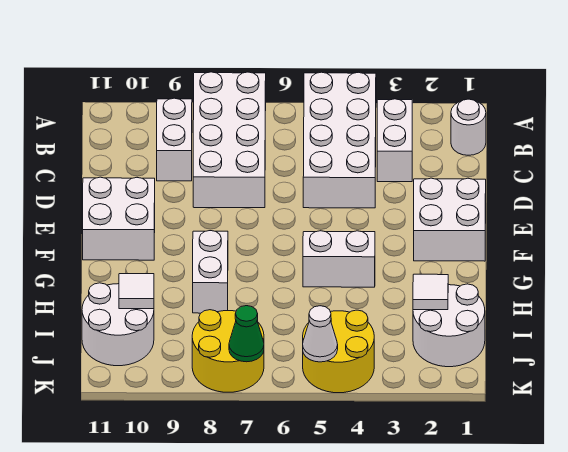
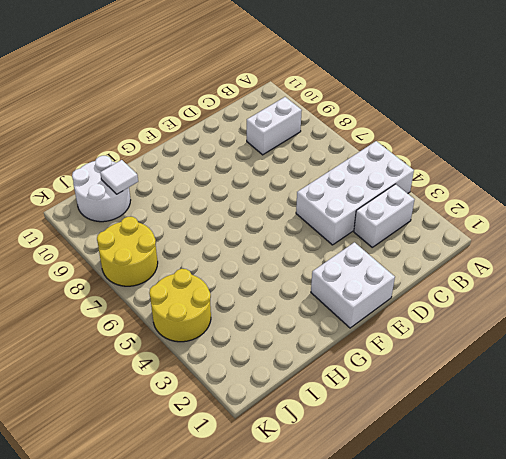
none -> white brick A7:D8 level 1
none -> white round brick B1 level 1
none -> white brick E10:F11 level 1

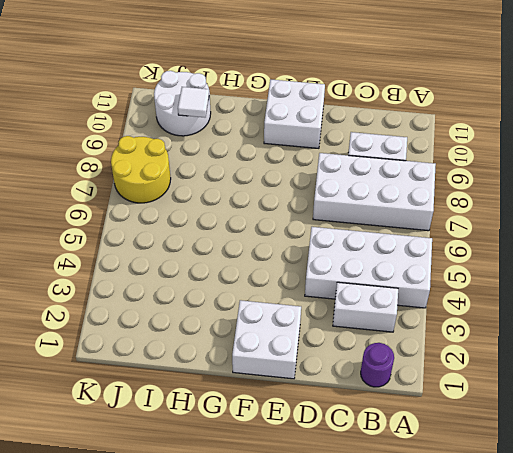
purple round brick B1 level 1 -> white round brick B1 level 1
none -> white brick G4:G5 level 1
none -> white brick G8:H8 level 1
none -> white round brick I1:J2 level 1

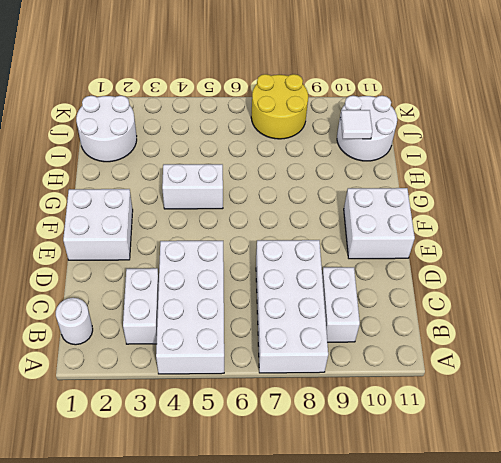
none -> white brick G8:H8 level 1
none -> yellow round brick J4:K5 level 1
none -> white tile I2 level 2

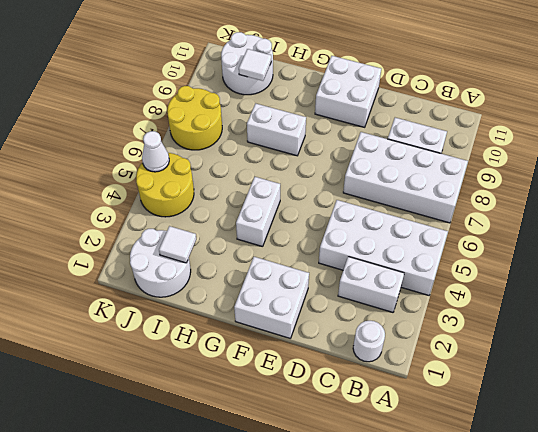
none -> green cone K7 level 2

